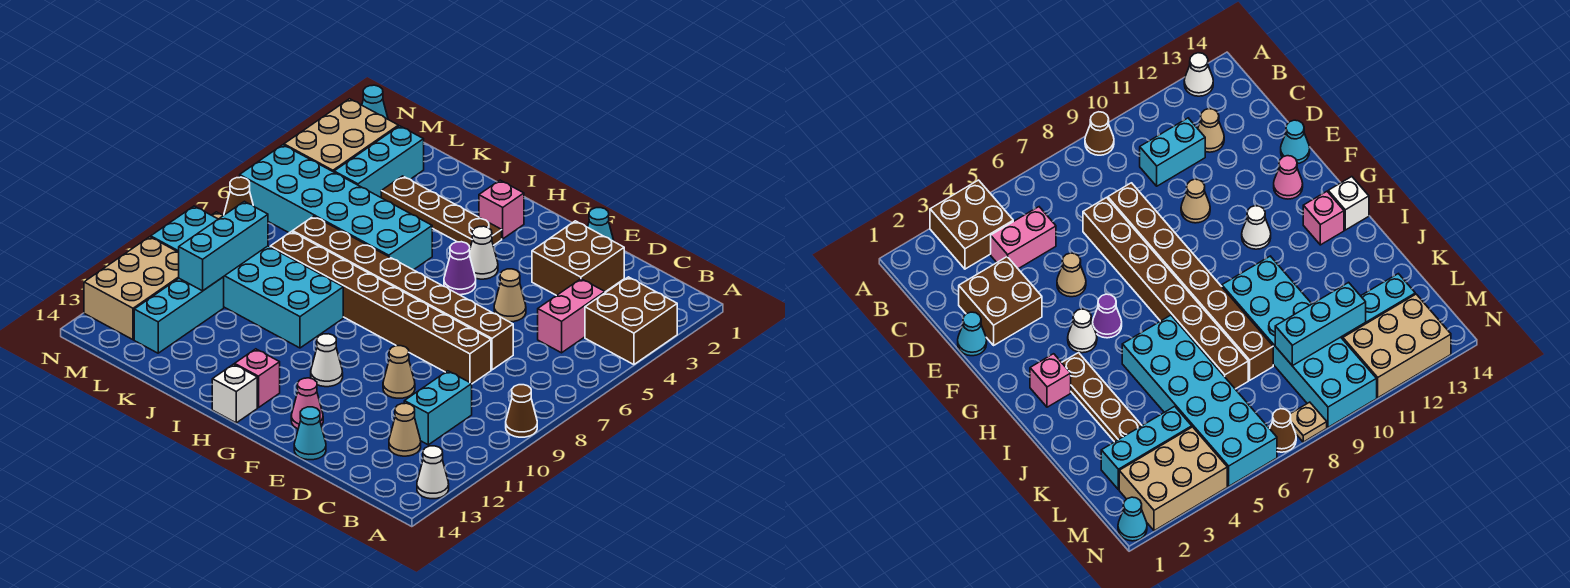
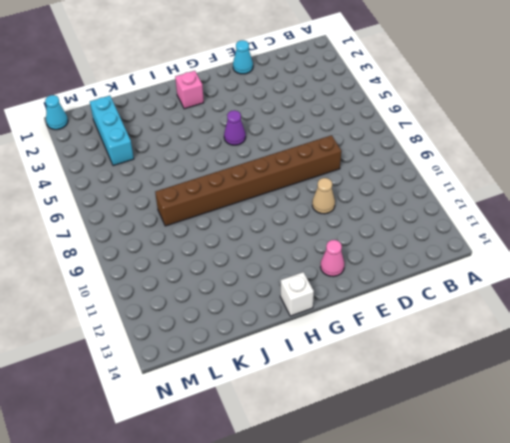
none -> brown brick A3:B4 level 1
none -> brown cone A9 level 1
none -> white cone A13 level 1
none -> pink brick C4:C5 level 1

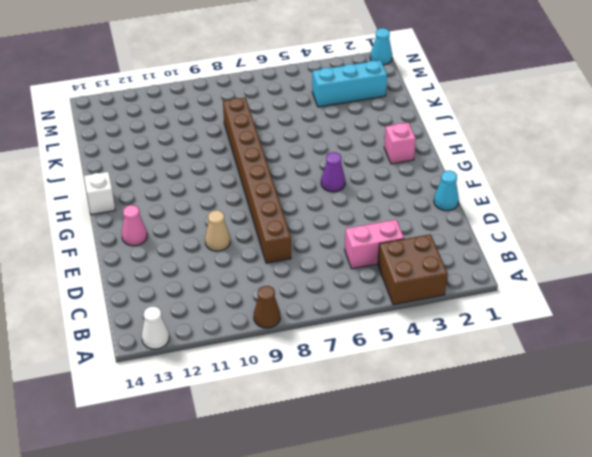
none -> cyan brick C10:C11 level 1
none -> tan cone C12 level 1
none -> brown brick D2:E3 level 1
none -> brown brick D7:K7 level 1

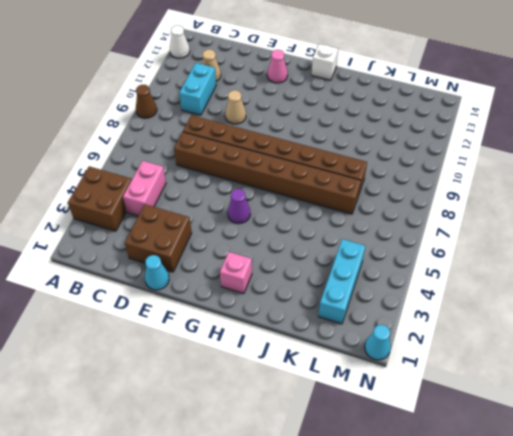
none -> tan cone E5 level 1
none -> cyan cone E14 level 1
none -> white cone G4 level 1
none -> white cone G11 level 1

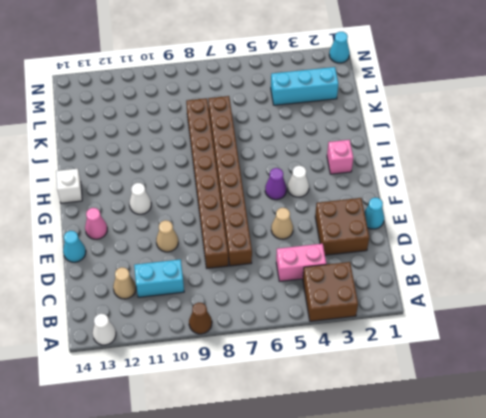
none -> brown plate H3:K3 level 1
none -> pink brick H13 level 1
none -> cyan brick I5:N6 level 1
none -> cyan brick I9:N10 level 1

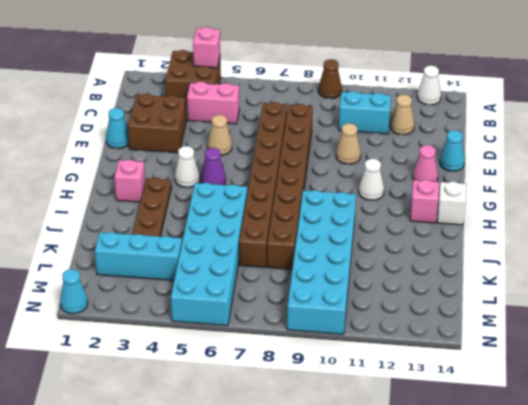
pink brick A4 level 2 -> none
none -> cyan brick L11:L13 level 1
none -> tan brick M2:N4 level 1
none -> tan brick M11:N13 level 1
none -> brown cone N7 level 1

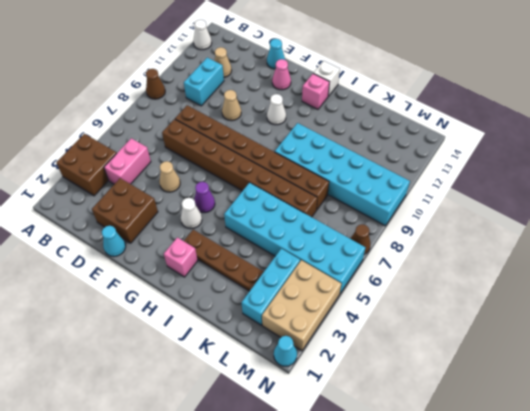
none -> cyan brick L11:L13 level 1
none -> tan brick M11:N13 level 1
none -> tan plate N8 level 1
none -> cyan brick L9:L11 level 2

